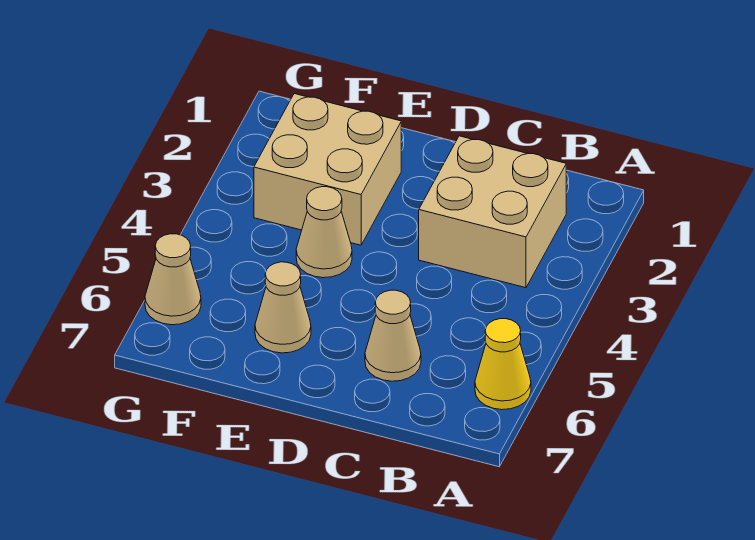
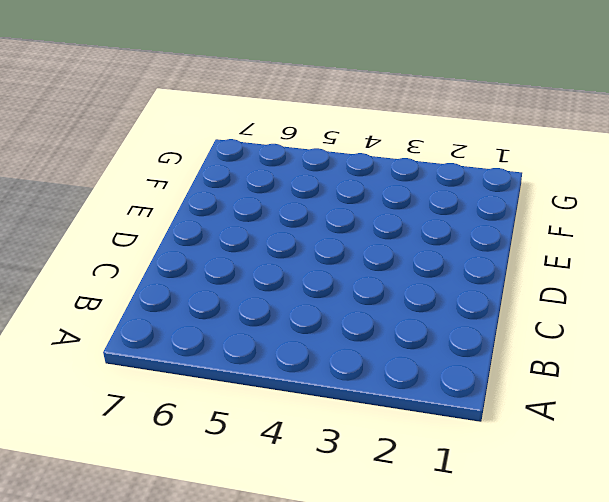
none -> yellow cone A6 level 1
none -> tan brick B2:C3 level 1

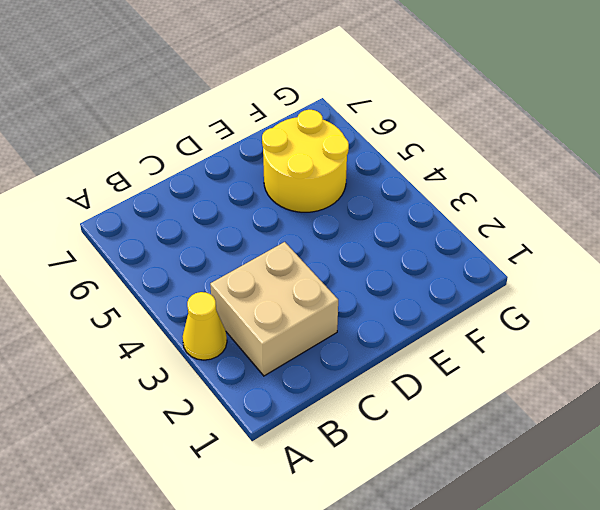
yellow cone A3 level 1 -> yellow cone A6 level 1
yellow round brick E5:F6 level 1 -> tan cone E6 level 1
none -> tan cone C6 level 1
none -> tan brick E2:F3 level 1

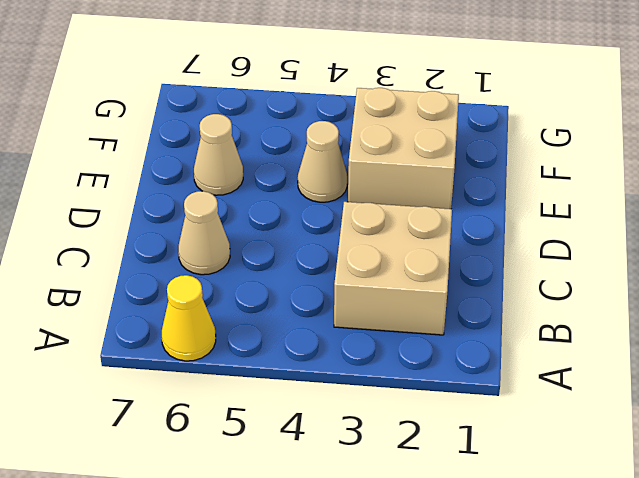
none -> tan cone G6 level 1

